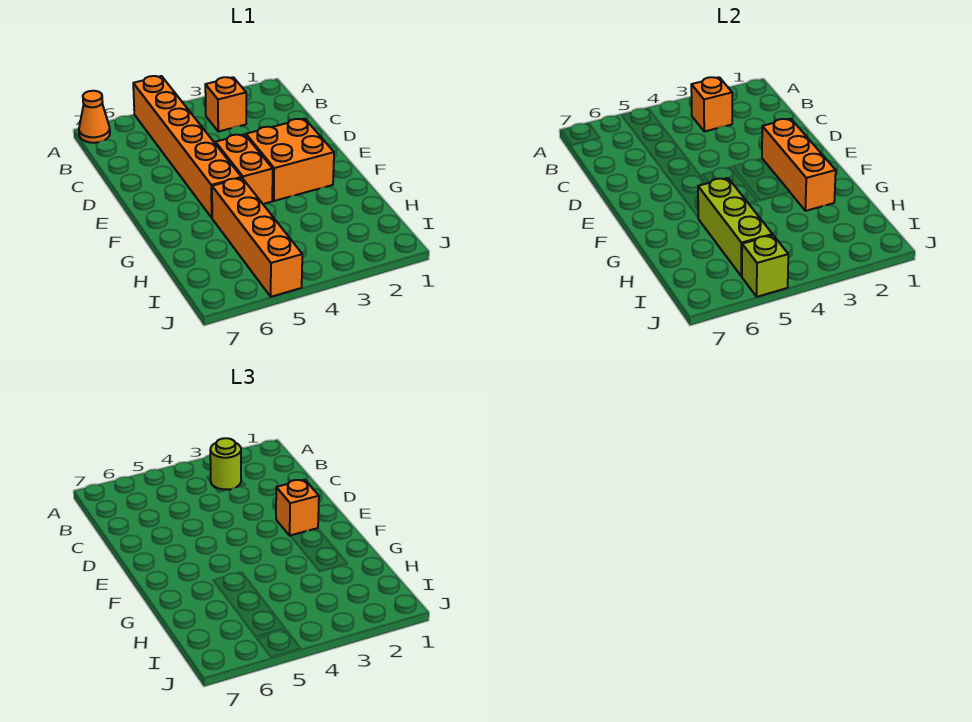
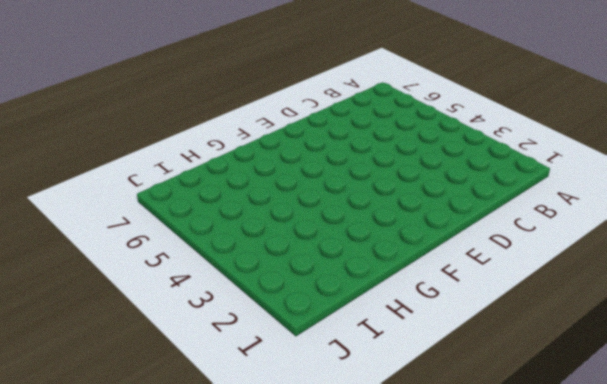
none -> orange brick A5:F5 level 1
none -> orange cone A7 level 1
none -> orange brick B3 level 1

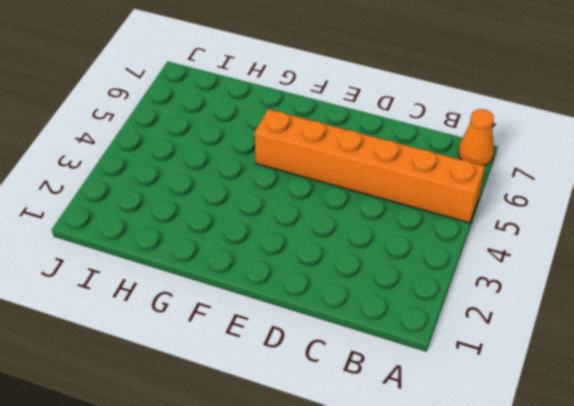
none -> orange brick B3 level 1
none -> orange brick E2:F3 level 1
none -> orange brick E4:F4 level 1

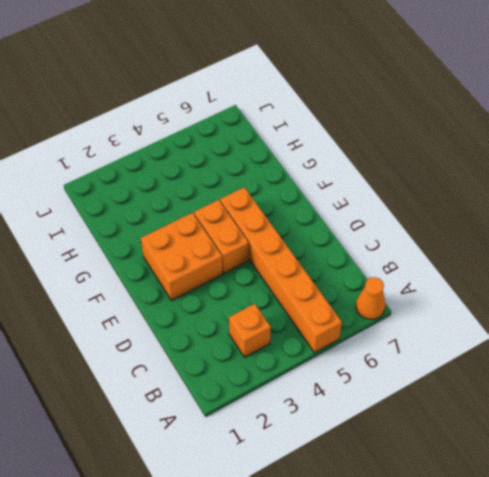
none -> orange brick G5:J5 level 1
none -> orange brick B3 level 2
none -> orange brick E2:G2 level 2

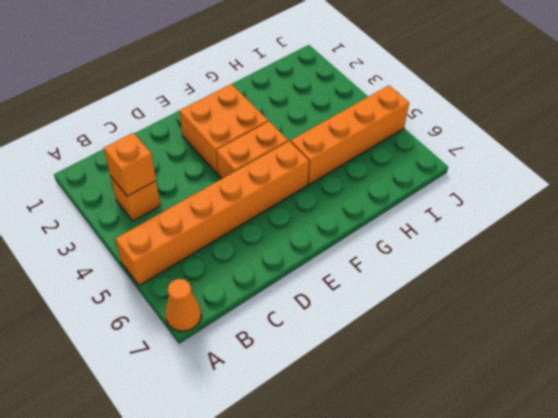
none -> orange brick E2:G2 level 2
none -> lime brick G5:I5 level 2
none -> lime brick J5 level 2

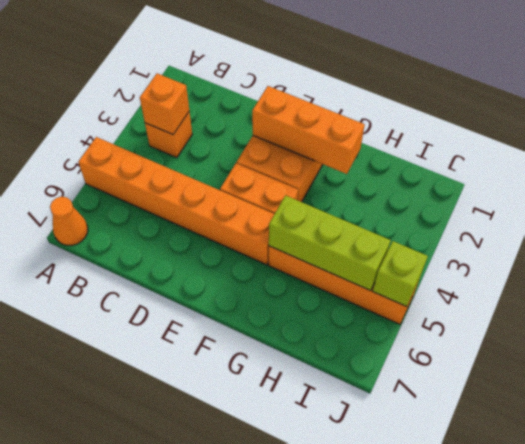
none -> lime round brick B3 level 3
none -> orange brick E2 level 3

